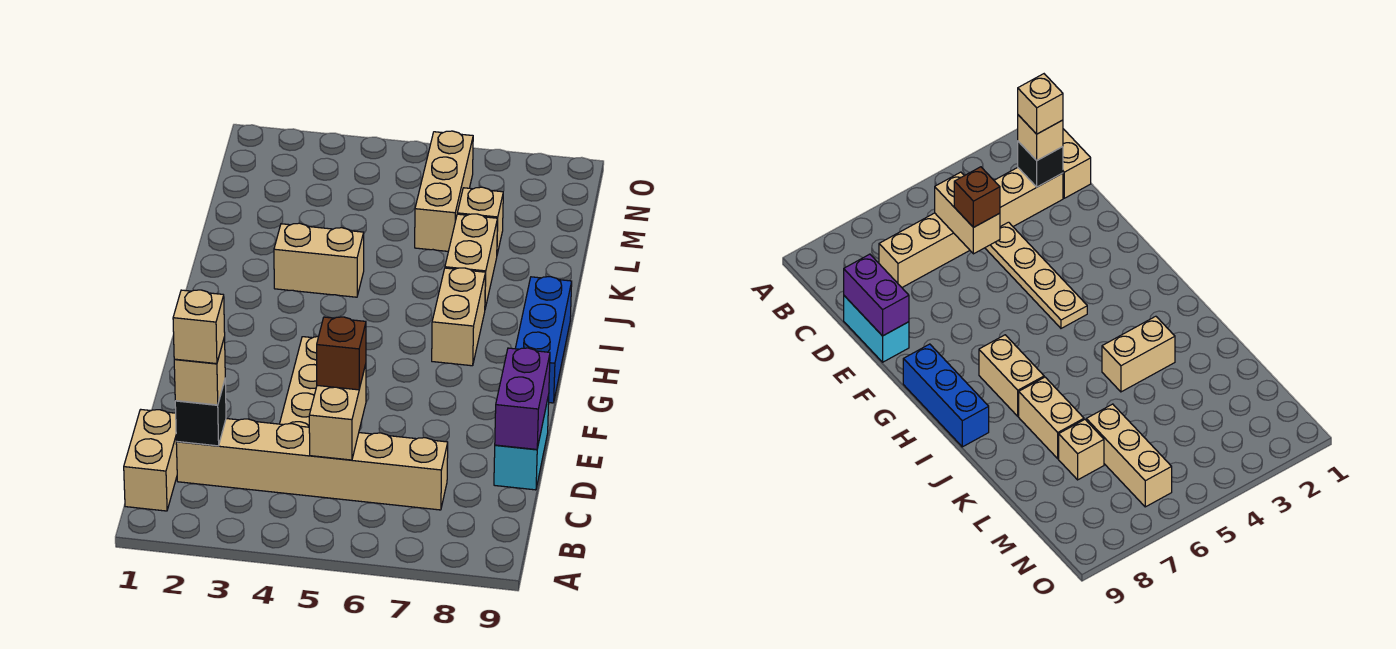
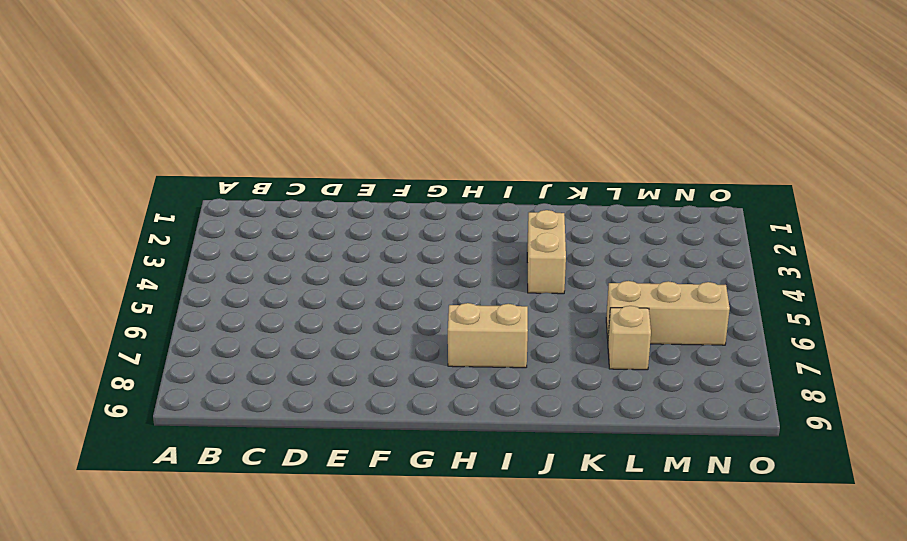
none -> tan brick B1:C1 level 1
none -> tan brick C2:C7 level 1
none -> tan plate D4:G4 level 1

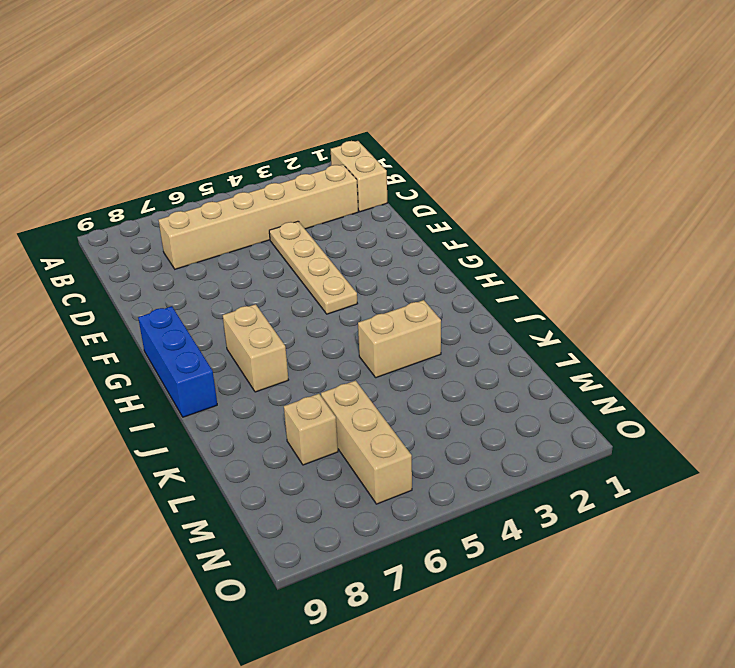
none -> cyan brick D9:E9 level 1
none -> tan brick J7:K7 level 1
none -> black brick C2 level 2

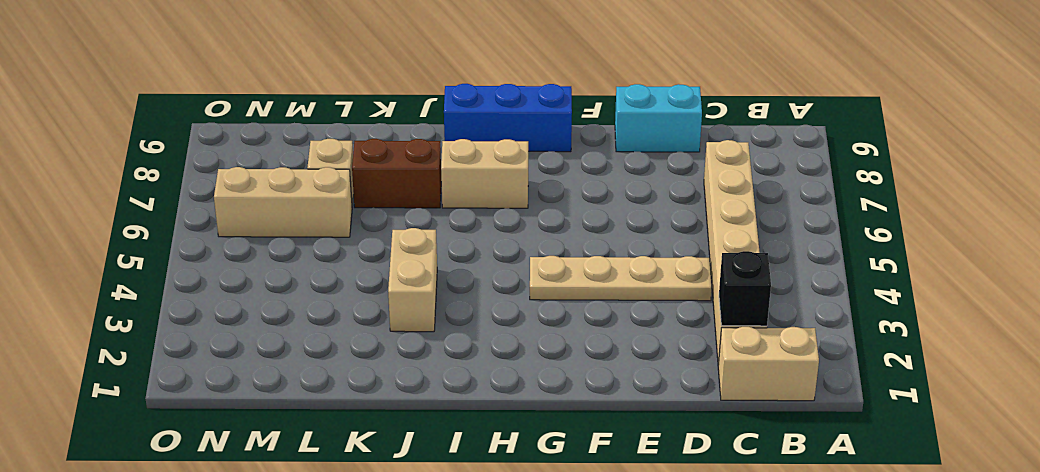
brown brick J7:K7 level 1 -> tan brick J7:K7 level 1
none -> tan brick C5:D5 level 2
none -> purple brick D9:E9 level 2
none -> tan brick C2 level 3

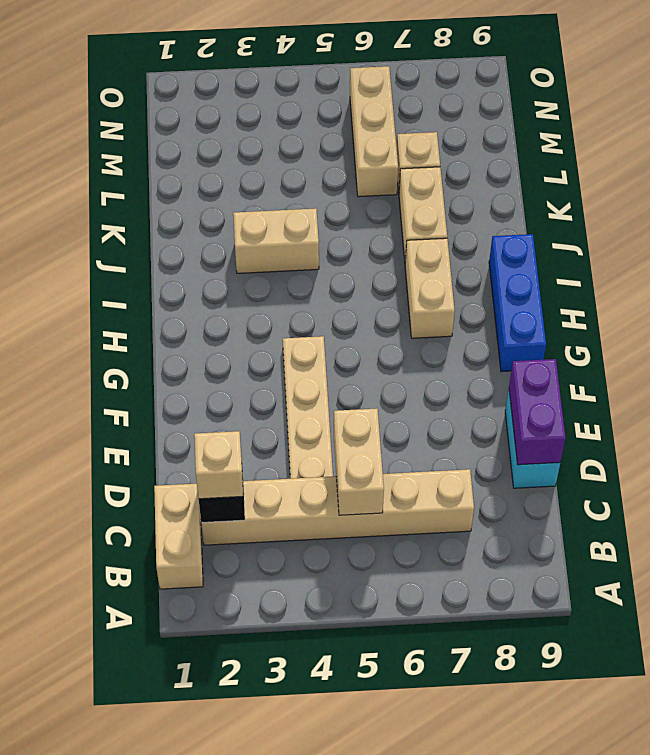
none -> brown brick D5 level 3
none -> tan brick C2 level 4

